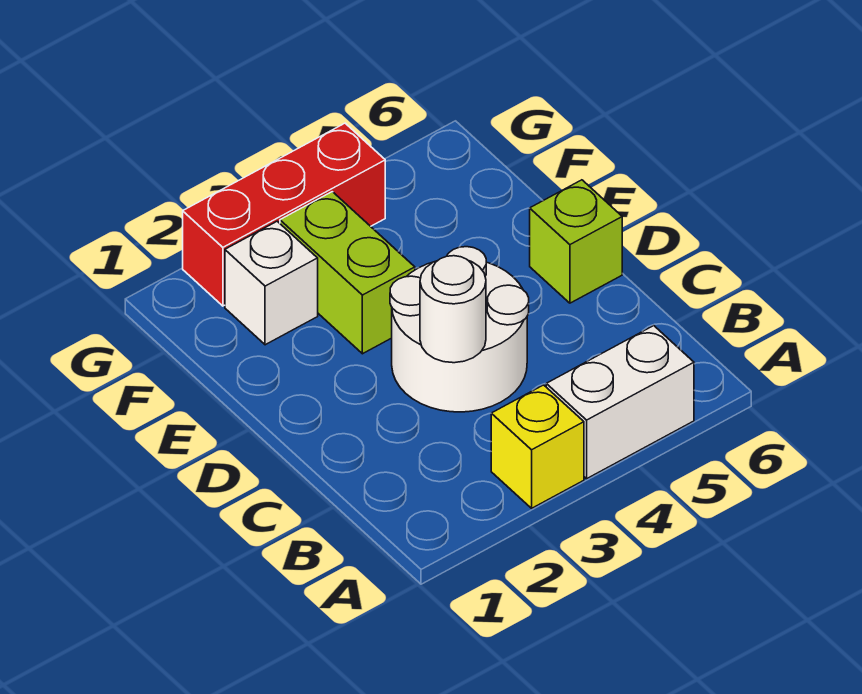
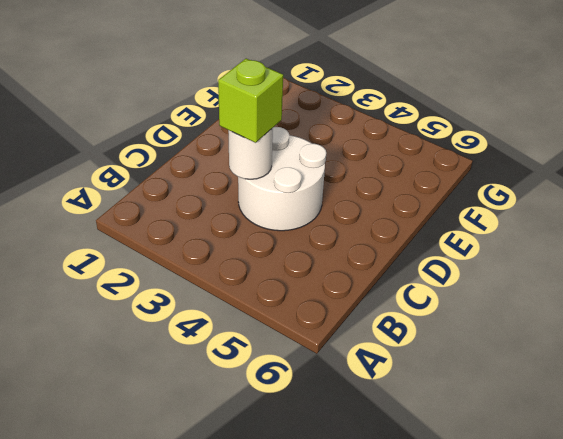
lime brick C3 level 3 -> lime brick D6 level 1
none -> yellow brick A3 level 1
none -> white brick A4:A5 level 1

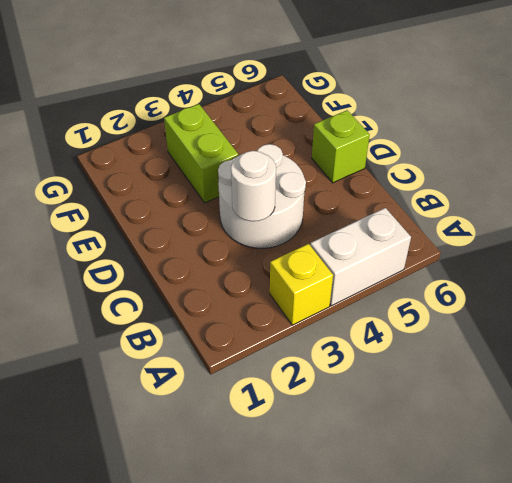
none -> white brick F2 level 1
none -> red brick G2:G4 level 1

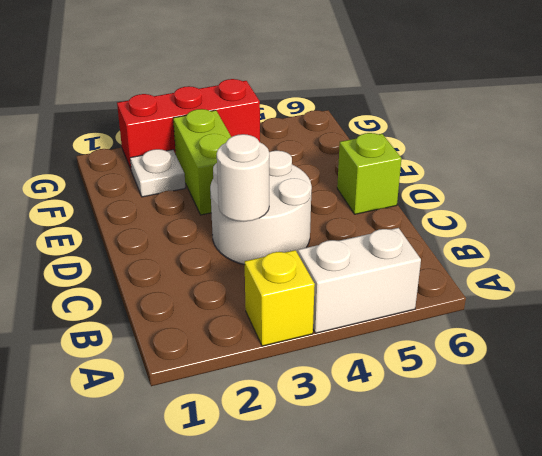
white plate F2 level 1 -> white brick F2 level 1

